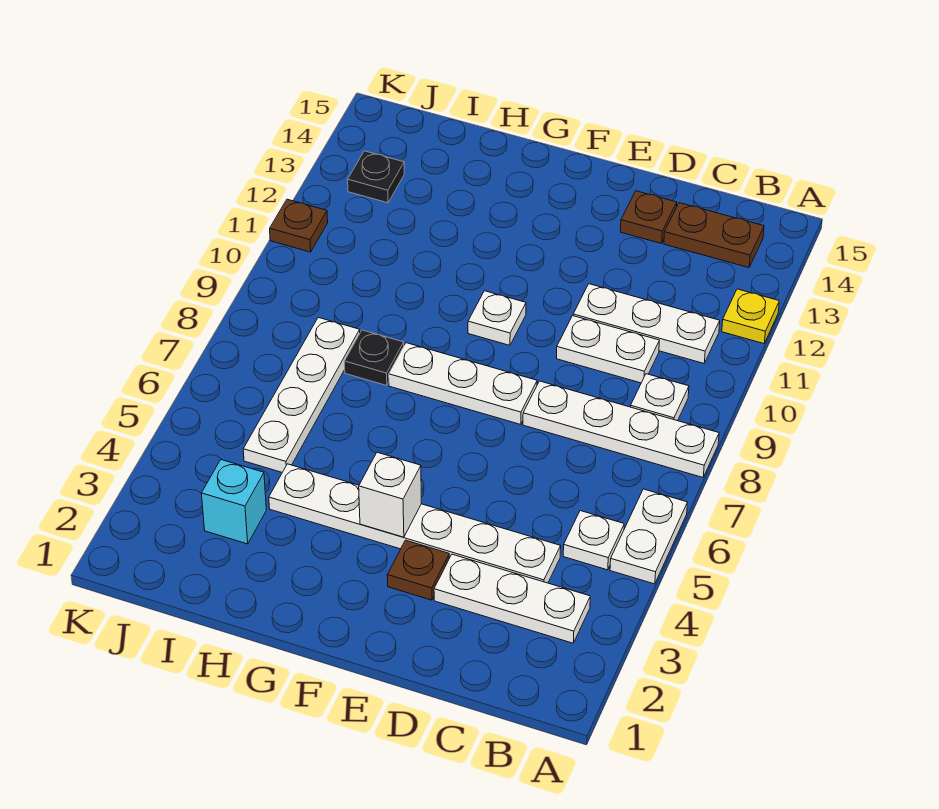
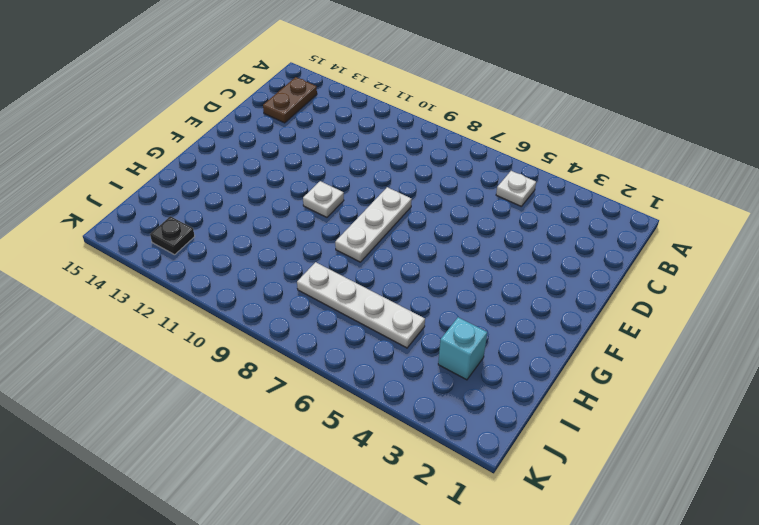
none -> white plate A5:A6 level 1
none -> white plate A8:D8 level 1
none -> yellow plate A12 level 1

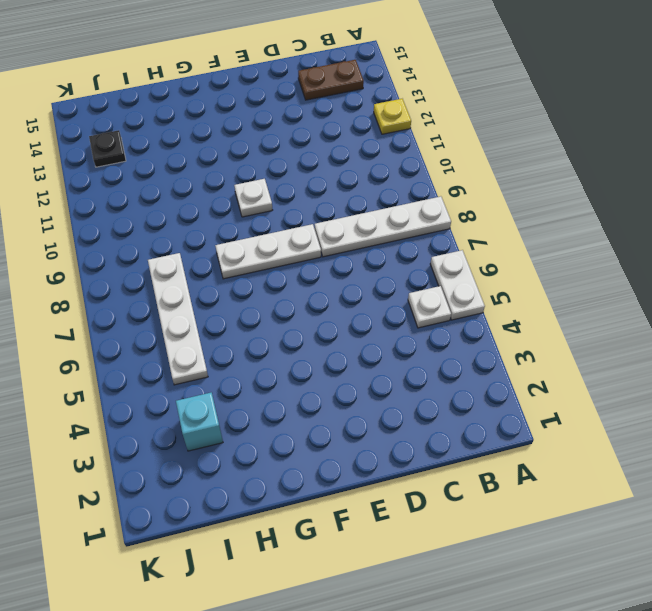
none -> white plate B3:D3 level 1
none -> white plate B9 level 1
none -> white plate B11:D11 level 1

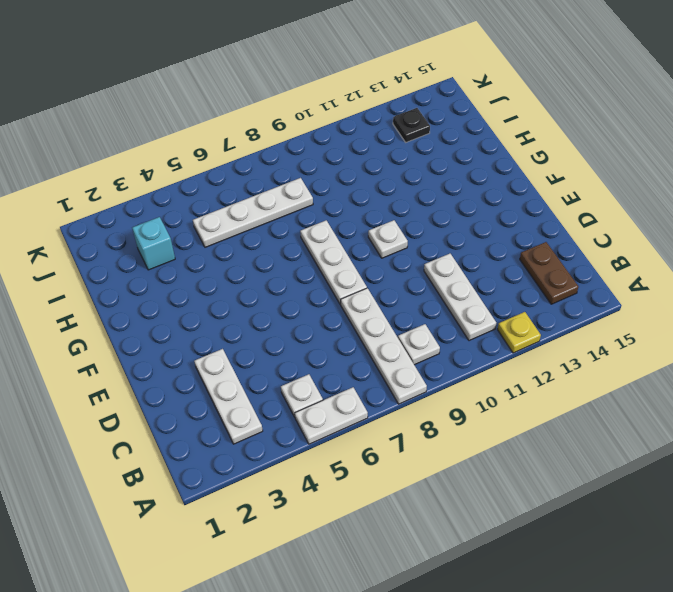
none -> white plate C4:H4 level 1
none -> white plate C10:D10 level 1
none -> brown plate D14 level 1

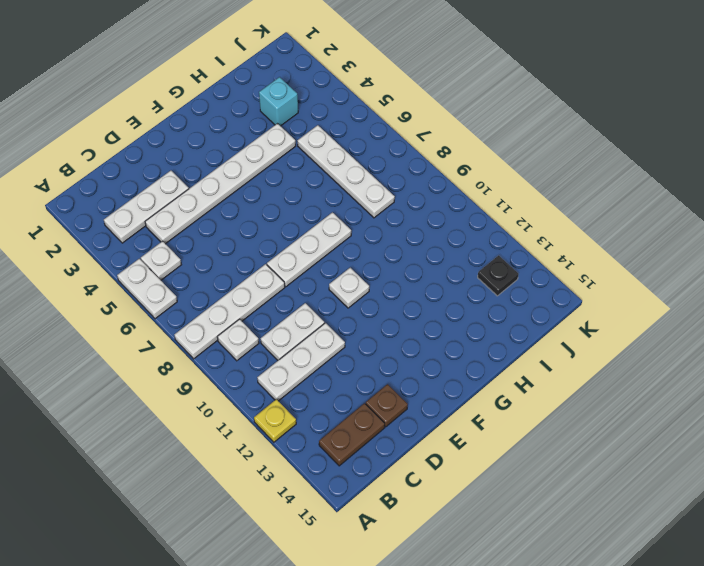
none -> brown plate E3 level 1
none -> black plate H8 level 1
none -> brown plate K11 level 1

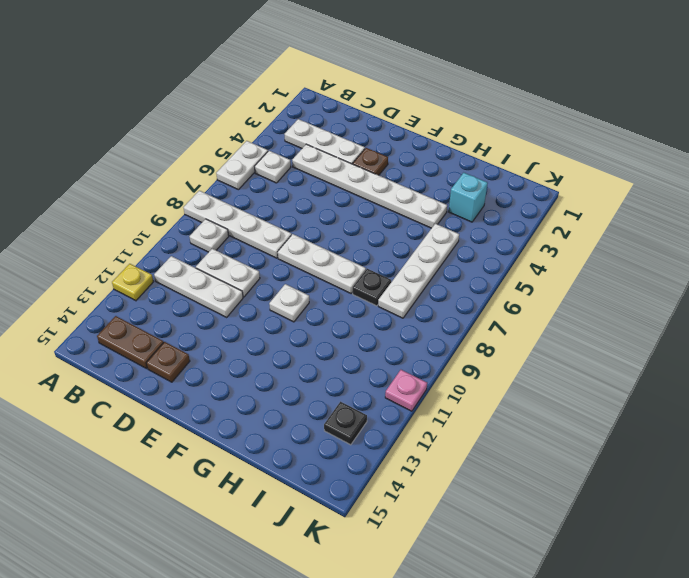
pink plate K11 level 1 -> brown plate K11 level 1
none -> white brick F4 level 2

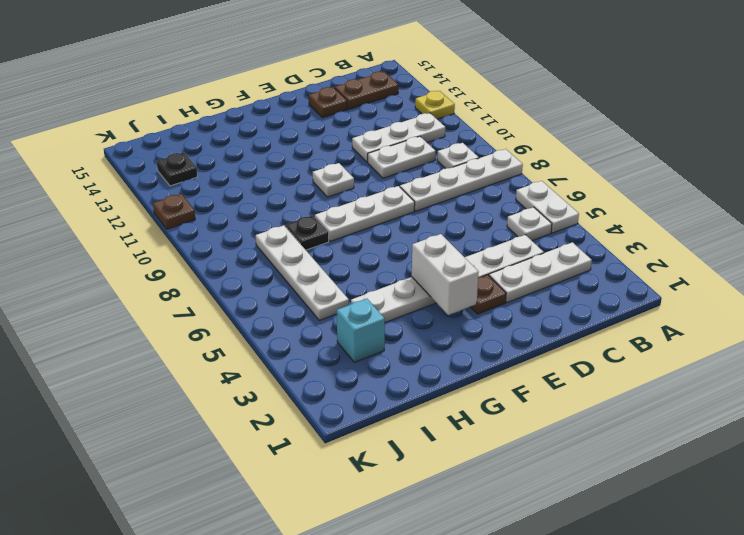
white brick F3:F4 level 2 -> white brick F4 level 2

